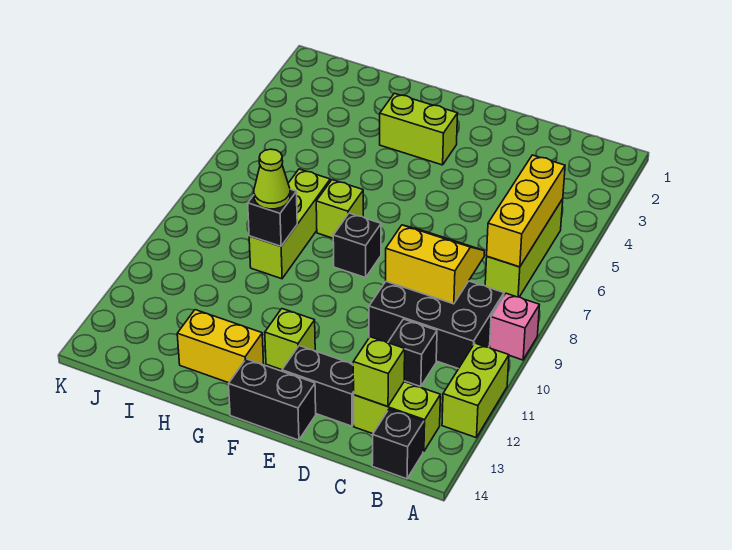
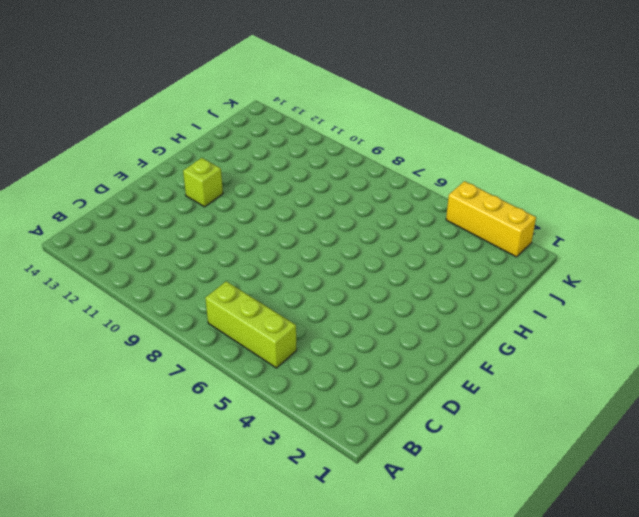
yellow brick K2:K4 level 1 -> yellow brick B5:B7 level 2
none -> pink brick A9 level 1
none -> lime brick A11:A12 level 1
none -> black brick B9:D10 level 1

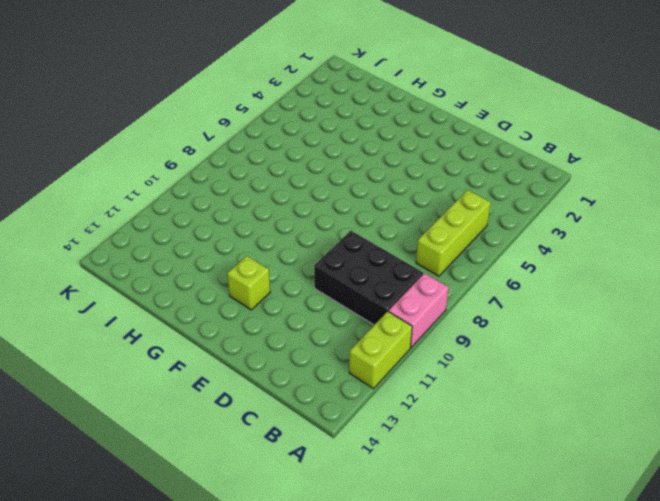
pink brick A9:A10 level 1 -> pink brick A9 level 1
none -> lime brick B13:C13 level 1
none -> black brick B14 level 1
none -> black brick C11 level 1

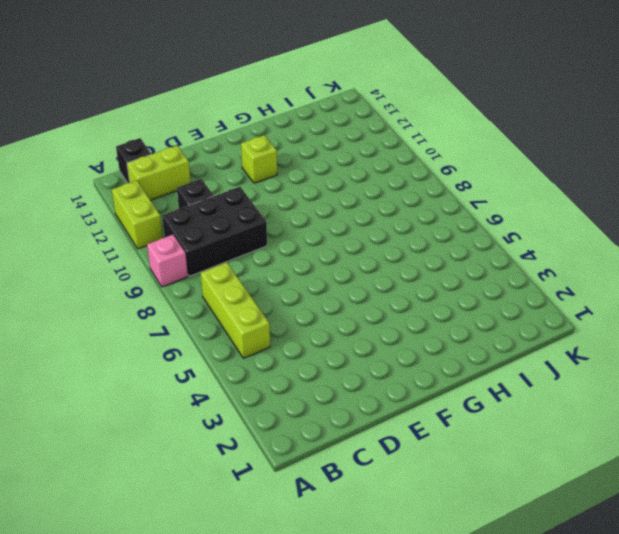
none -> black brick D13:E13 level 1
none -> black brick E14:F14 level 1
none -> lime brick F3:G3 level 1

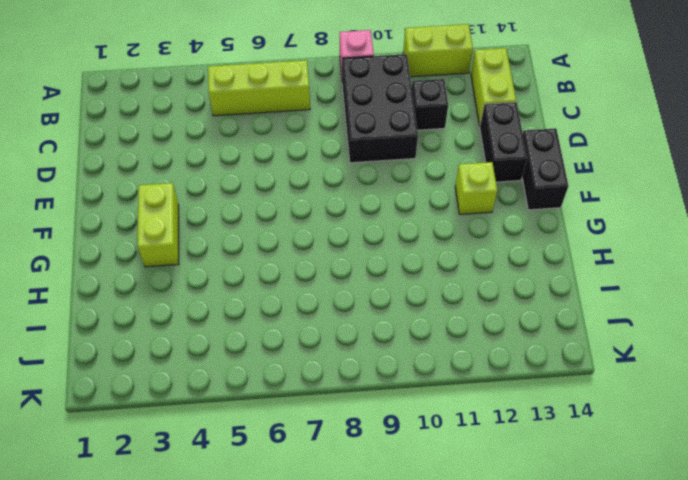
none -> black brick B14 level 1
none -> black brick F8 level 1
none -> lime brick G7 level 1

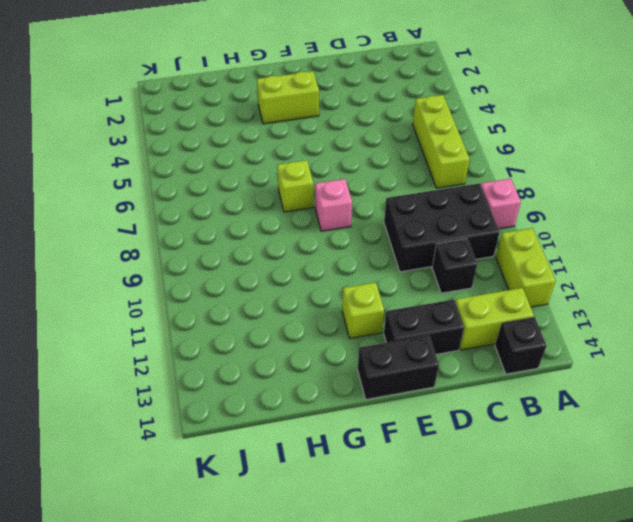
pink brick F8 level 1 -> black brick F8 level 1
none -> yellow brick G13:H13 level 1
none -> lime brick H7:H9 level 1
none -> yellow brick B5:B7 level 2

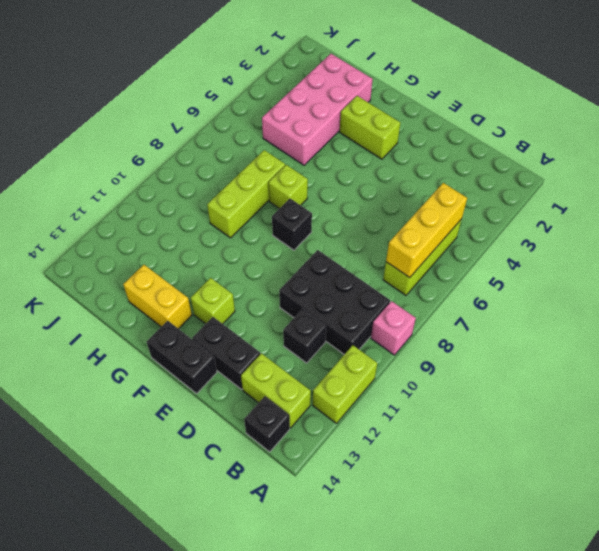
pink brick H2:I5 level 1 -> none
none -> yellow slope C8:D9 level 2 top 9
none -> lime brick C13 level 2
none -> black brick H9 level 2

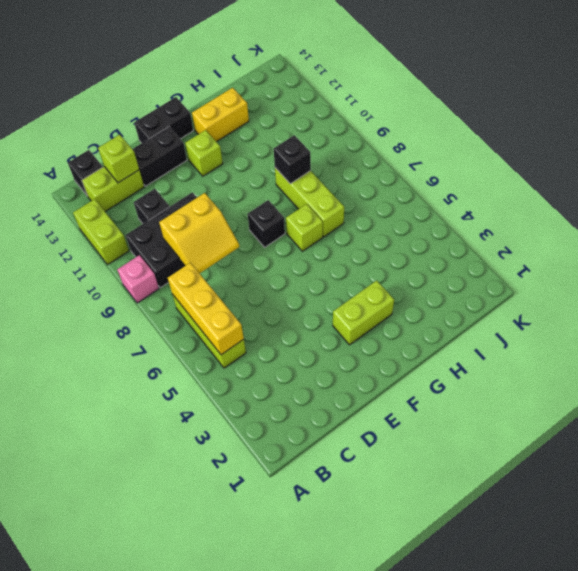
none -> lime cone H9 level 3

